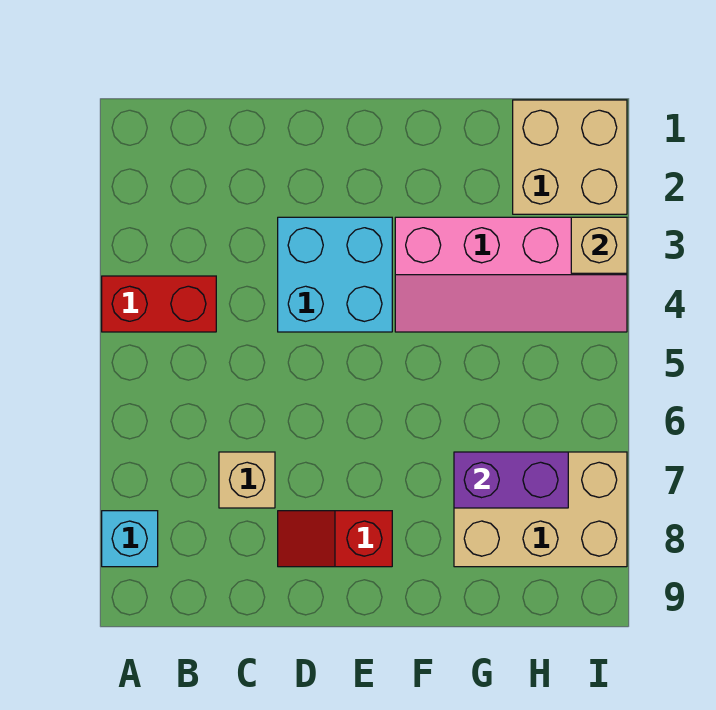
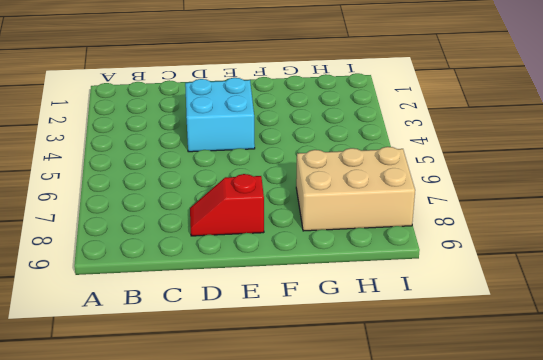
none -> red brick A4:B4 level 1
none -> cyan brick A8 level 1

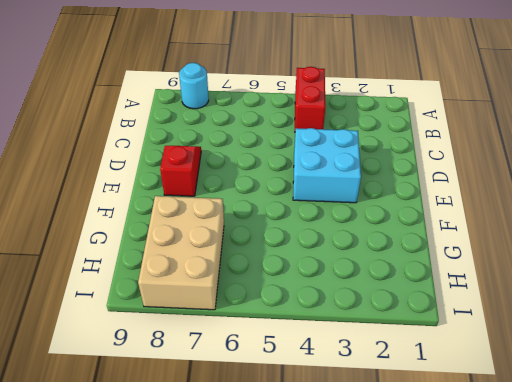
cyan round brick A8 level 1 -> cyan brick A8 level 1
none -> tan brick C7 level 1
none -> pink slope F3:I4 level 1 top 3

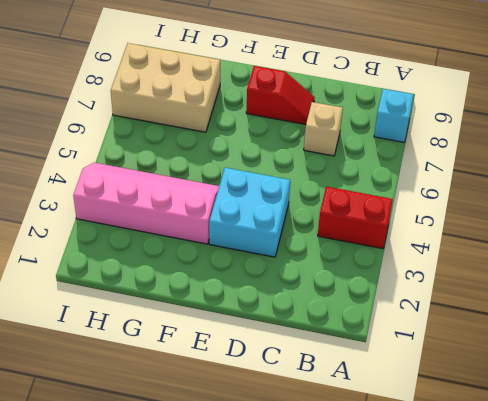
none -> tan brick H1:I2 level 1
none -> purple brick G7:H7 level 2

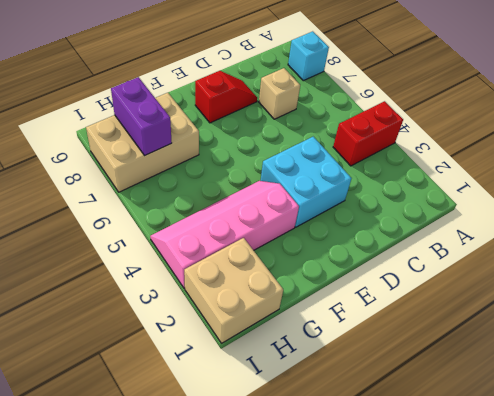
purple brick H7:H8 level 2 -> purple brick G7:H7 level 2
none -> tan brick I3 level 2

